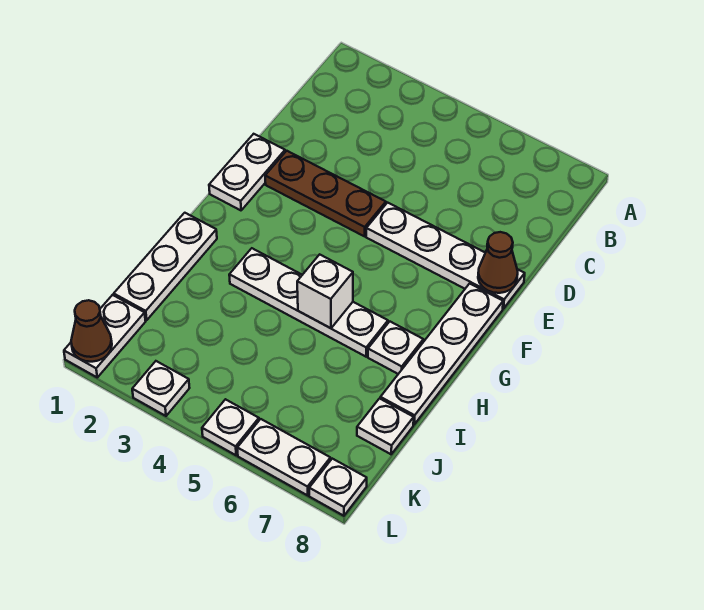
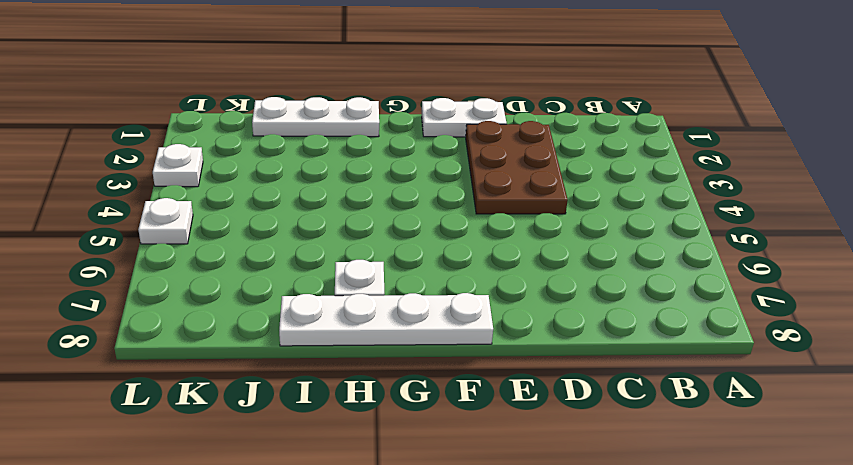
brown plate D2:E4 level 1 -> brown plate E2:E4 level 1
none -> white plate E5:E8 level 1
none -> white plate H3:H6 level 1
none -> white plate J8 level 1

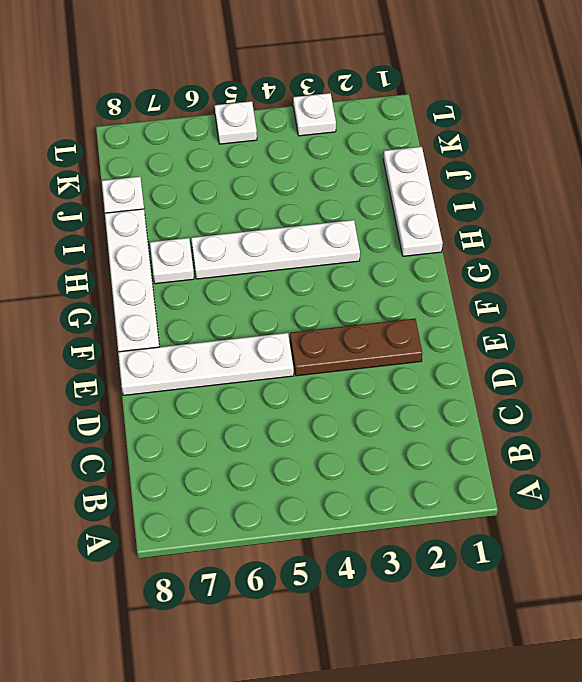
none -> white plate E1:F1 level 1
none -> white plate K1:L1 level 1
none -> white plate L6:L7 level 1

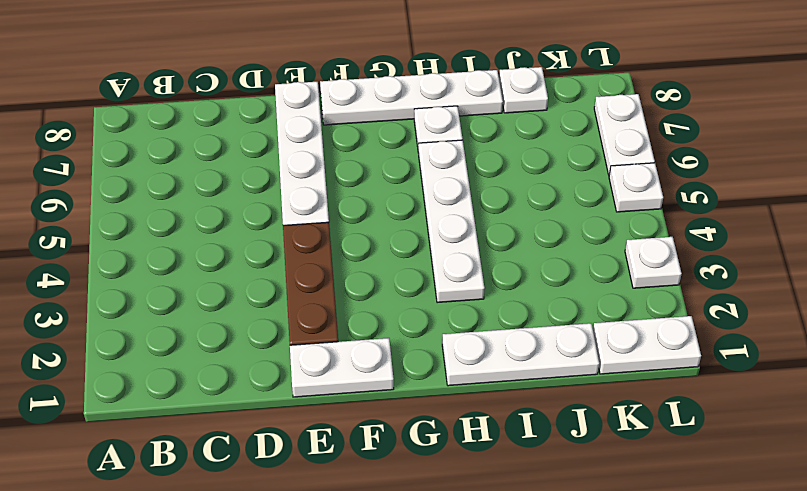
none -> white plate L8 level 1
none -> brown cone E8 level 2
none -> white brick H5 level 2

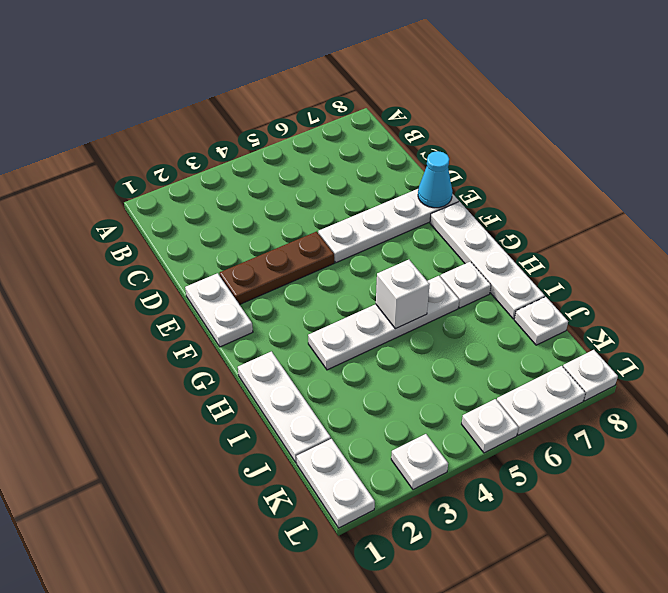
cyan cone E8 level 2 -> brown cone E8 level 2
none -> brown cone L1 level 2

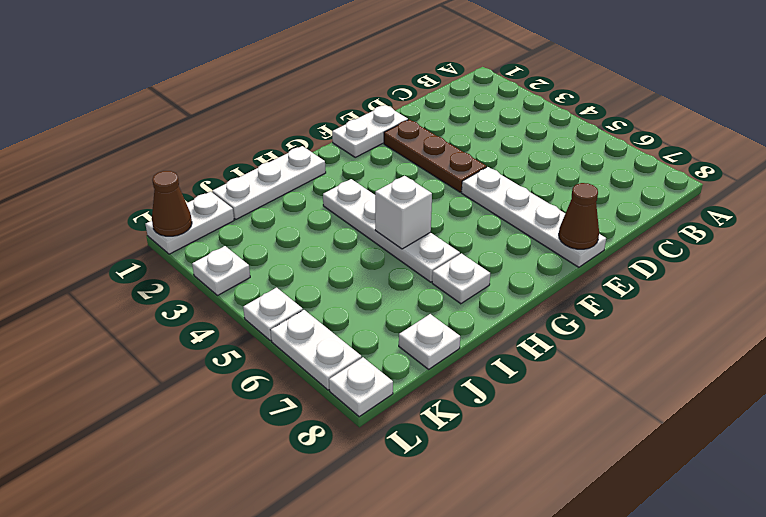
none -> white plate F8:I8 level 1

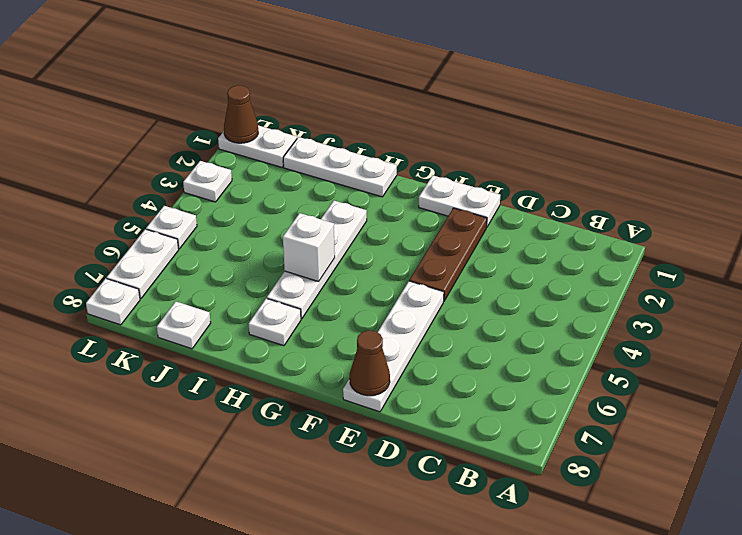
none -> white plate F8:I8 level 1

